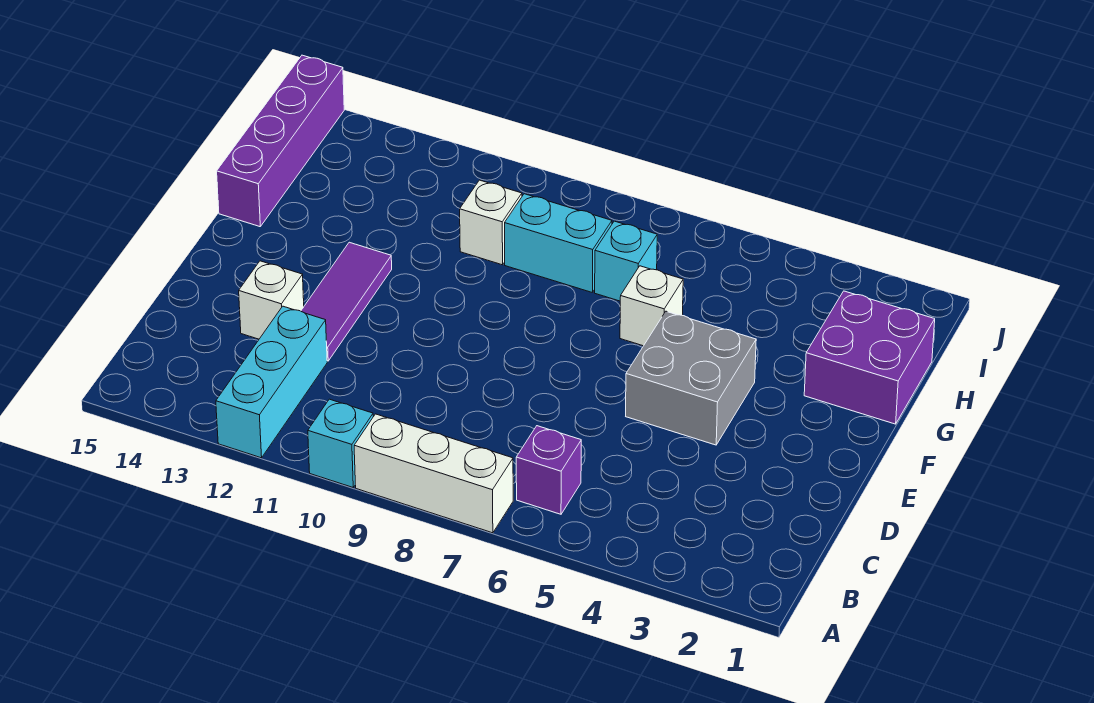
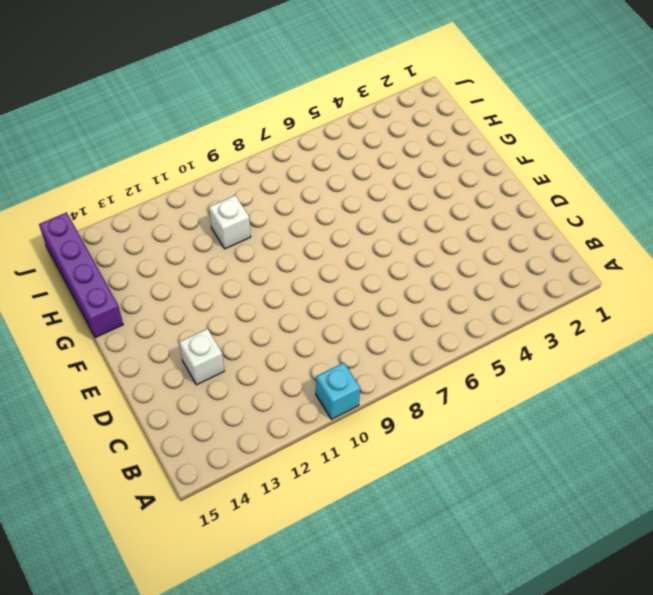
none -> white brick A7:A9 level 1
none -> cyan brick A12:C12 level 1
none -> purple brick B6 level 1

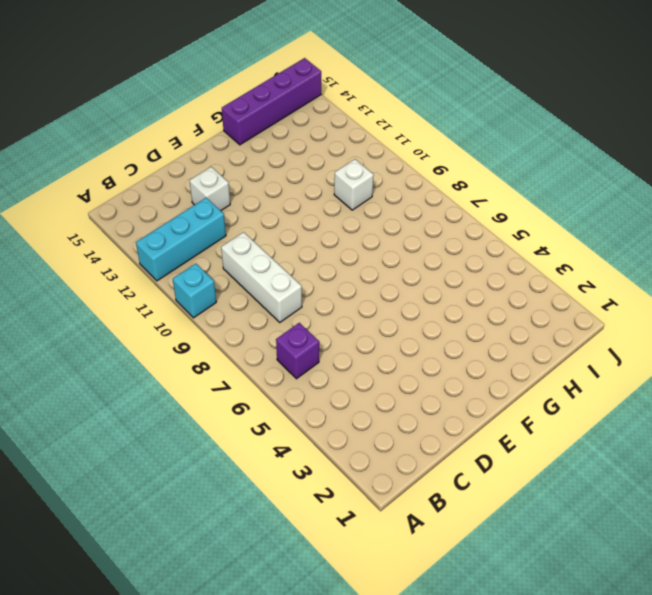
white brick C8:C10 level 1 -> white brick A7:A9 level 1
none -> purple tile D12:F12 level 1
none -> grey brick E4:F5 level 1
none -> purple brick G1:H2 level 1

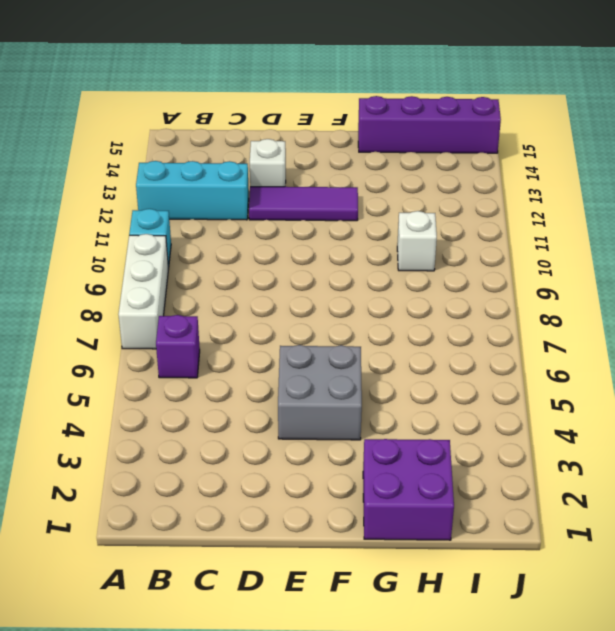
none -> white brick G6 level 1
none -> cyan brick H7 level 1
none -> cyan brick H8:H9 level 1

